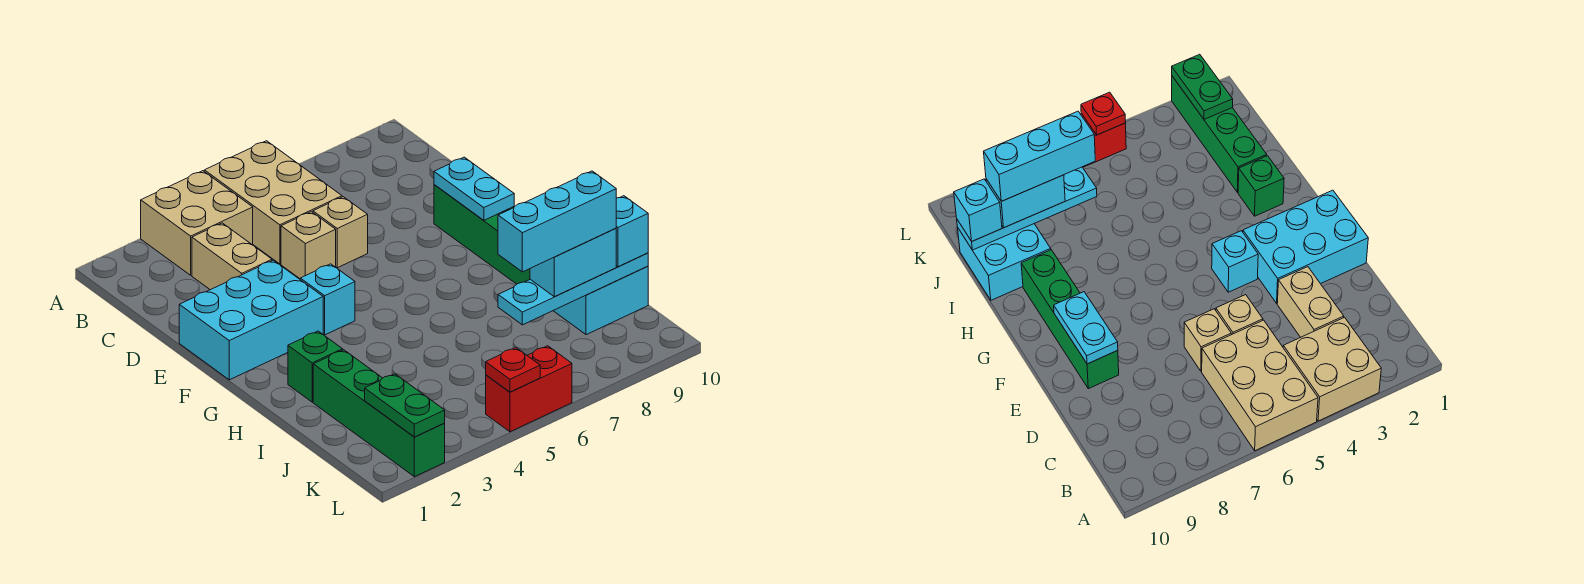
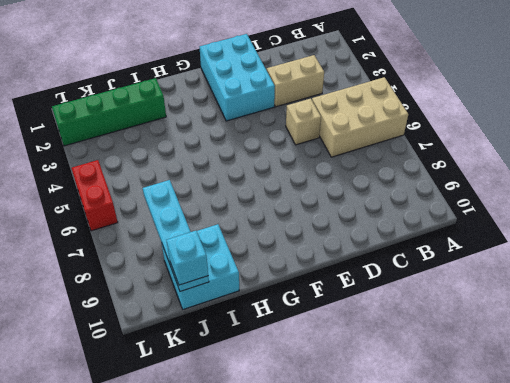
none -> tan brick A3:B4 level 1
none -> tan brick D6 level 1
none -> green brick E9:H9 level 1

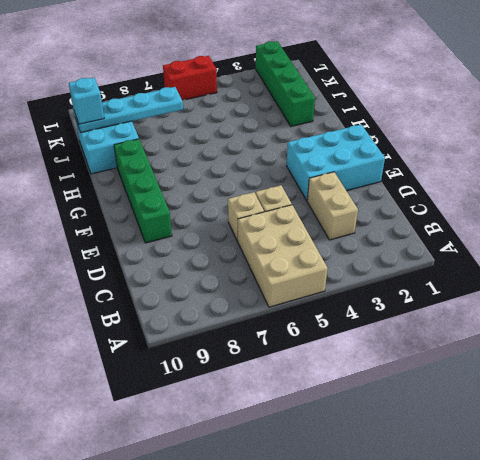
none -> tan brick A3:B4 level 1
none -> cyan brick F4 level 1
none -> green brick H2 level 1

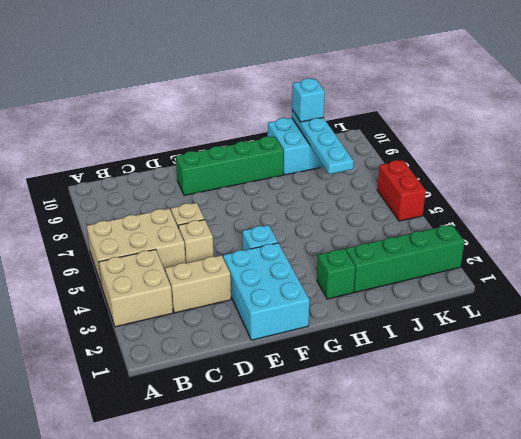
none -> cyan plate E9:F9 level 2
none -> green plate K2:L2 level 2
none -> red plate L5 level 2

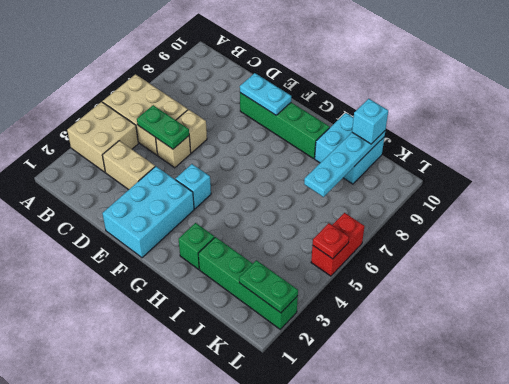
green plate C5:D5 level 2 -> none
none -> cyan brick J8:J9 level 3
none -> cyan brick J7:J9 level 4

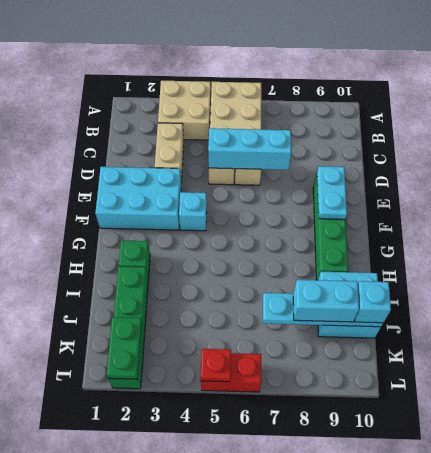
cyan brick D5:D7 level 2 -> cyan brick J7:J9 level 4

